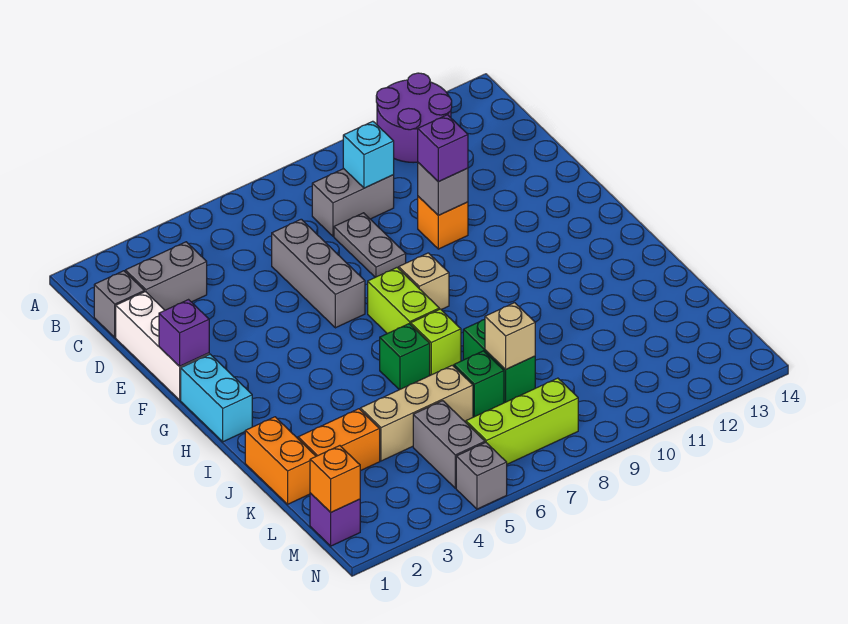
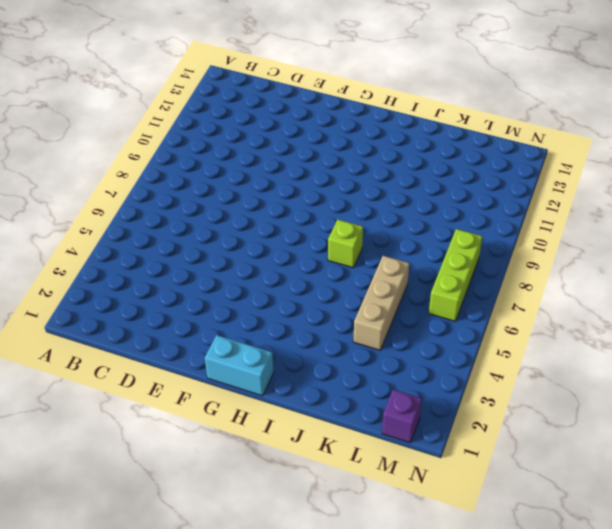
none -> purple round brick A11:B12 level 1
none -> grey brick C1 level 1
none -> grey brick C2:C3 level 1

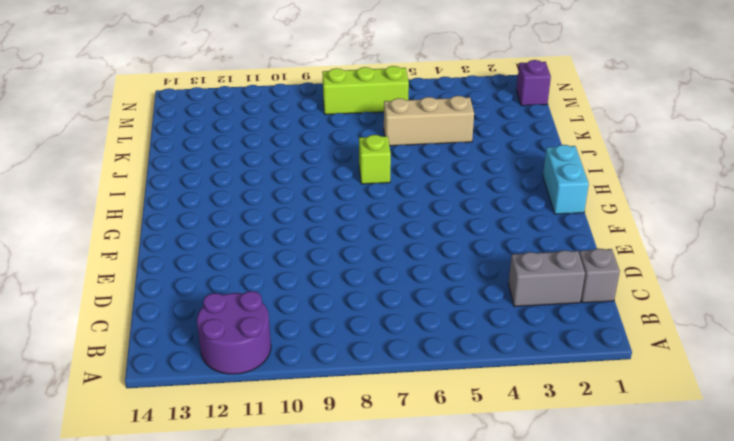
none -> grey brick C8:C9 level 1
none -> white brick D1:F1 level 1
none -> grey brick D6:F6 level 1

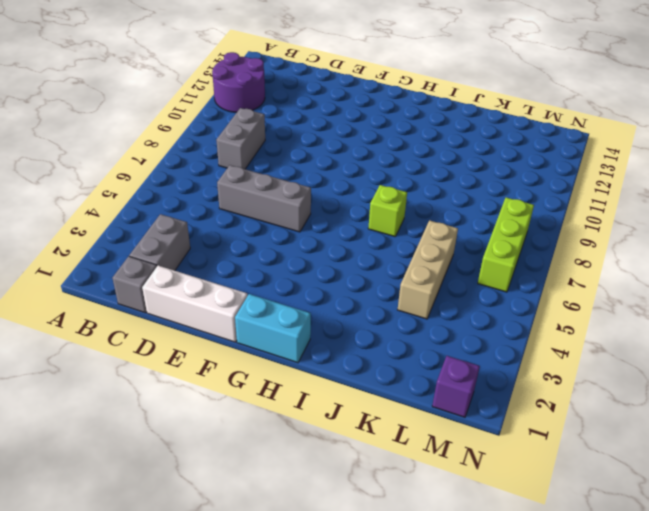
none -> grey plate D8:E8 level 1
none -> orange brick E10 level 1
none -> lime brick G7:H7 level 1

